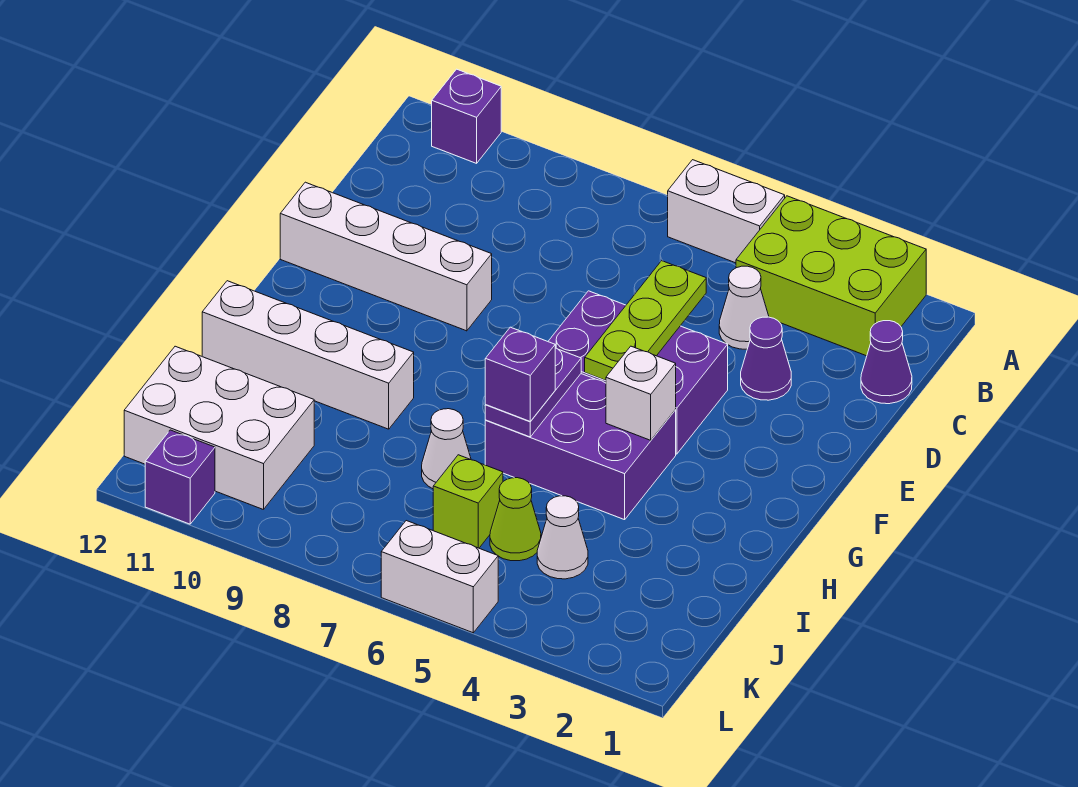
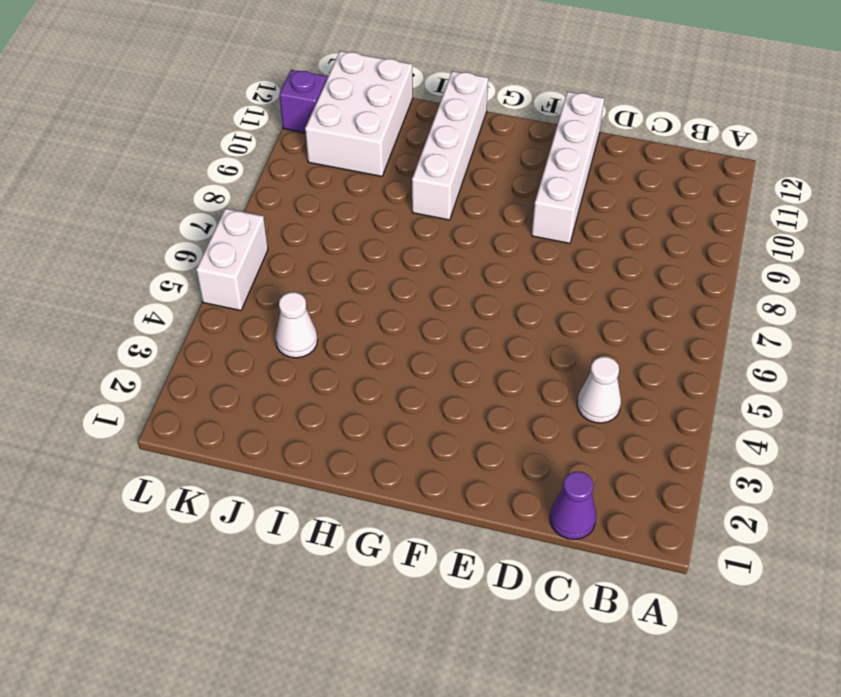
none -> lime brick A2:B4 level 1
none -> white brick A5:A6 level 1
none -> purple brick A11 level 1

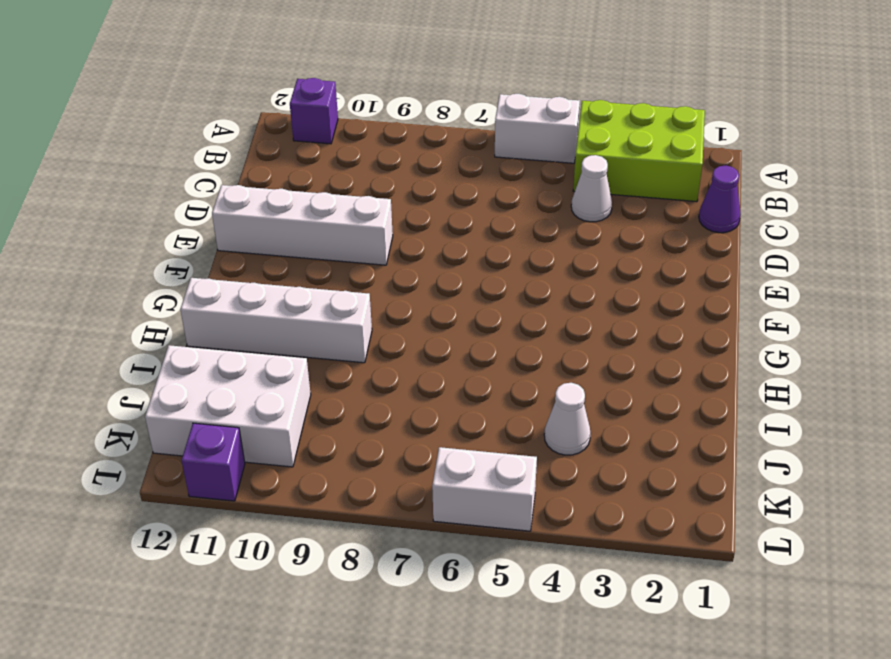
none -> purple cone D3 level 1
none -> purple brick E4:F6 level 1
none -> purple brick G4:H6 level 1

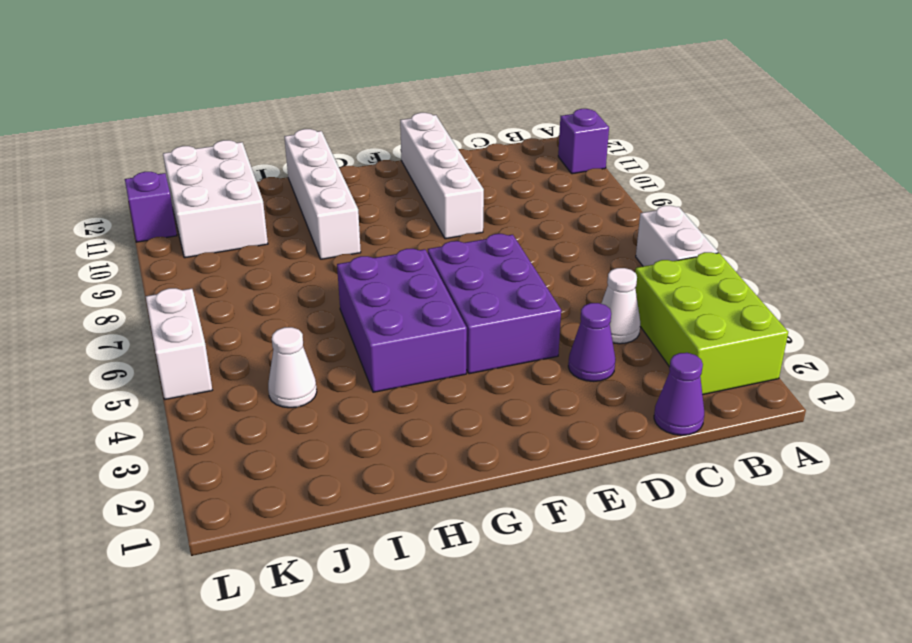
none -> white cone I7 level 1
none -> lime cone J5 level 1
none -> lime brick J6 level 1

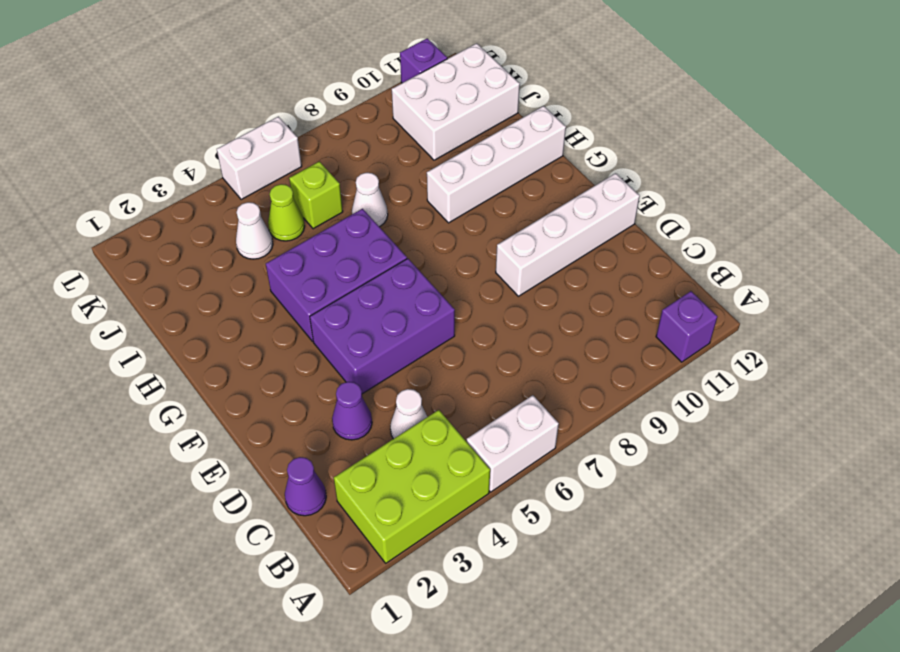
none -> lime plate D5:F5 level 2
none -> white brick G4 level 2
none -> purple plate G6:H6 level 2

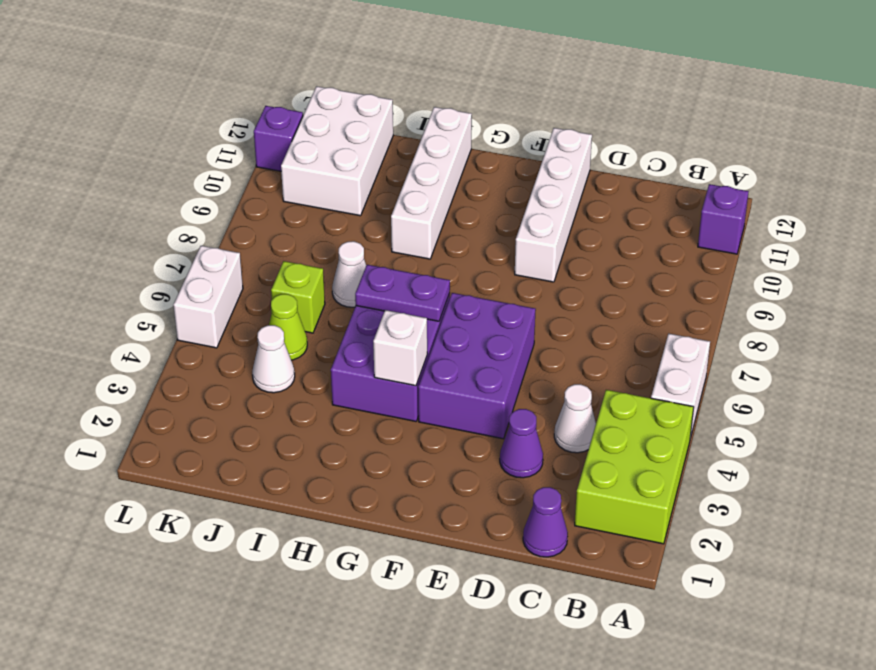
none -> lime plate D5:F5 level 2
none -> purple brick H6 level 3

